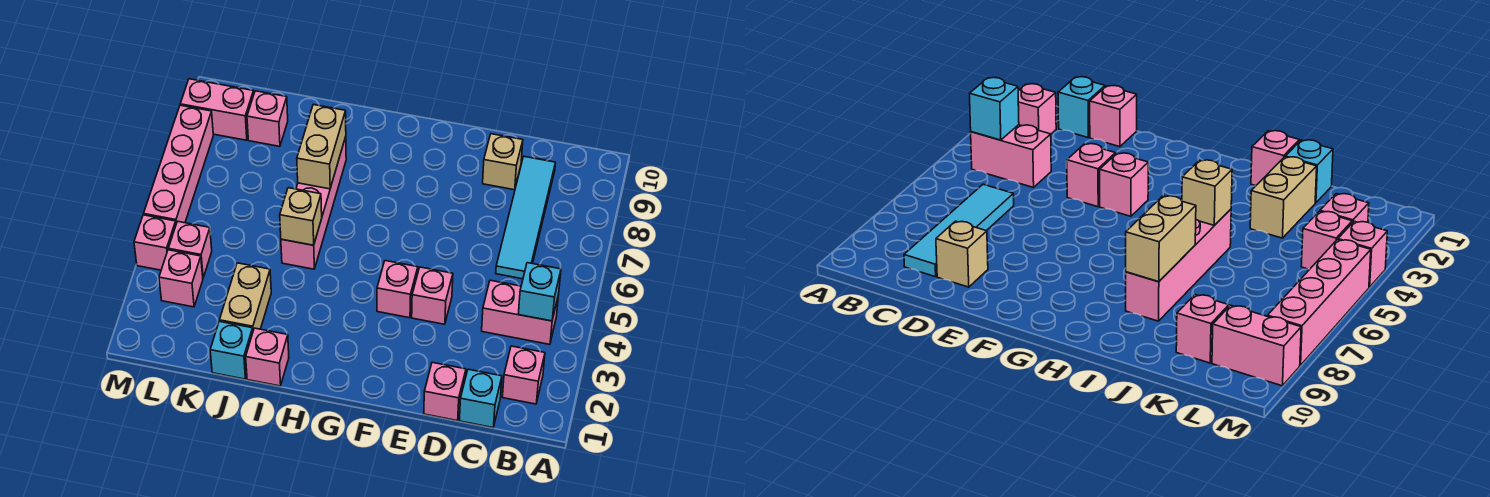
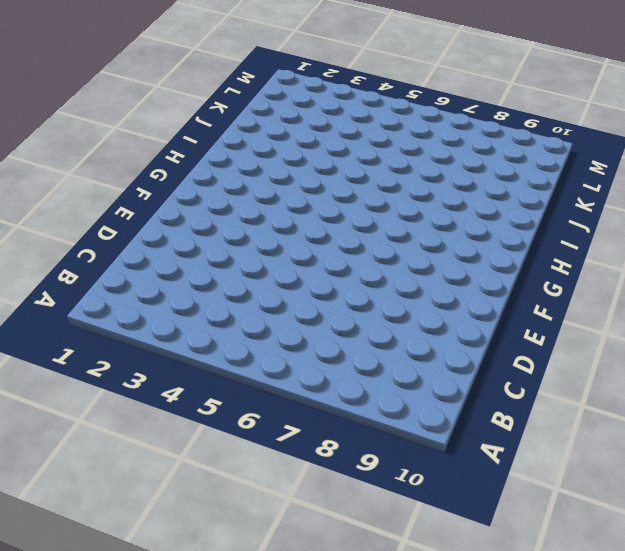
none -> pink brick B2 level 1
none -> pink brick B4:C4 level 1
none -> cyan brick C1 level 1

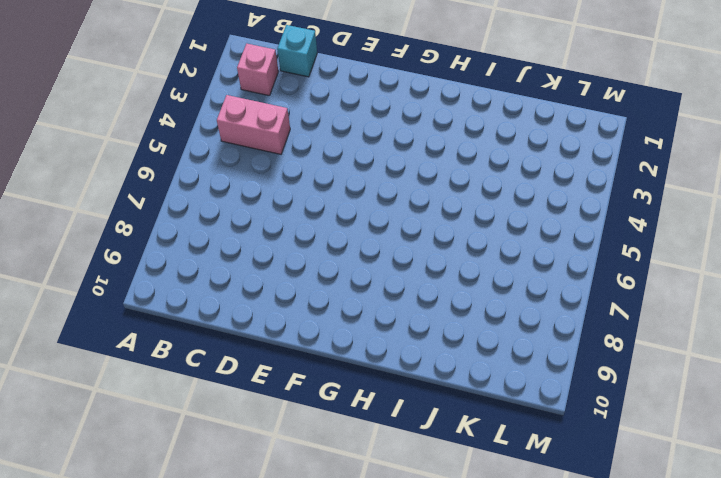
none -> cyan tile C6:C9 level 1
none -> pink brick D1 level 1
none -> tan brick D9 level 1

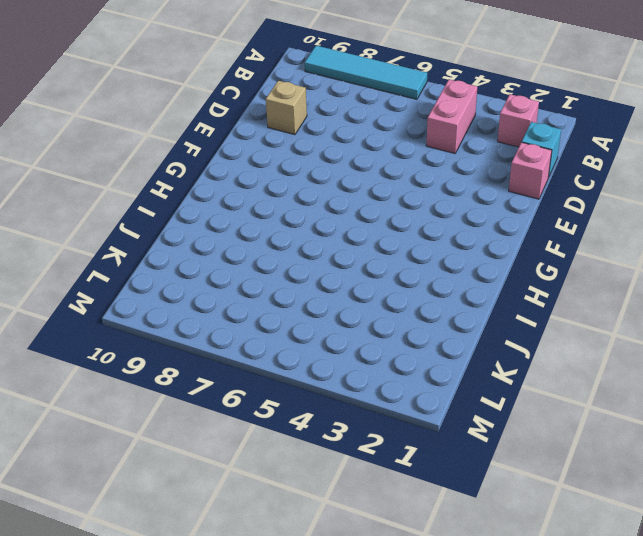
cyan tile A6:A9 level 1 -> cyan tile C6:C9 level 1
none -> pink brick E4 level 1
none -> pink brick F4 level 1
none -> pink brick I1 level 1

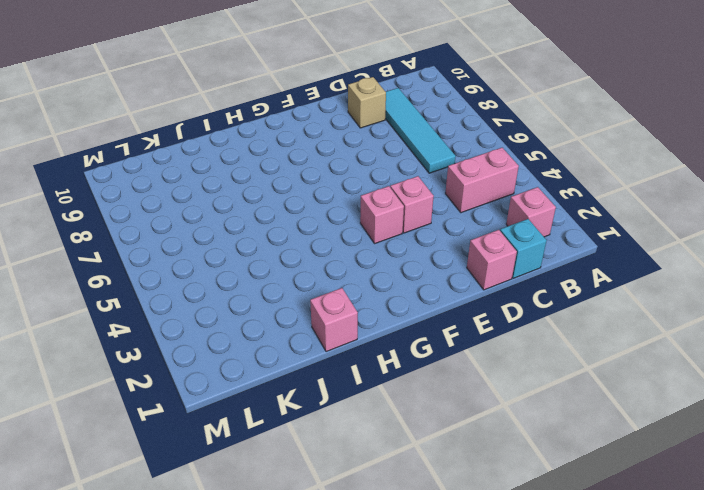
none -> pink brick I5:I8 level 1
none -> cyan brick J1 level 1
none -> tan brick J2:J3 level 1

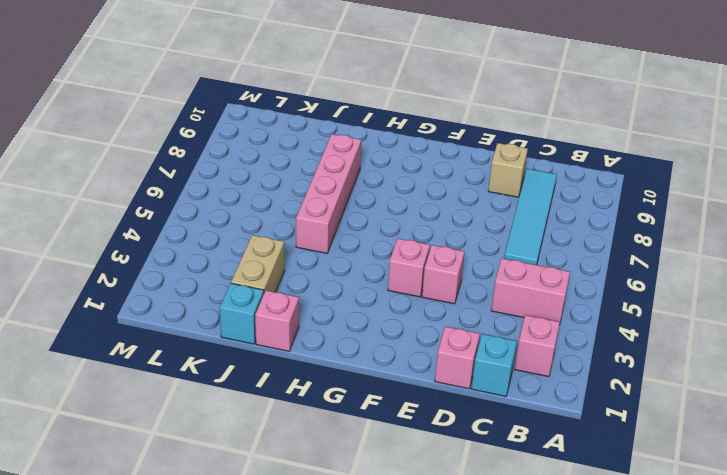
none -> pink brick K9 level 1
none -> pink brick L3 level 1
none -> pink brick L4 level 1

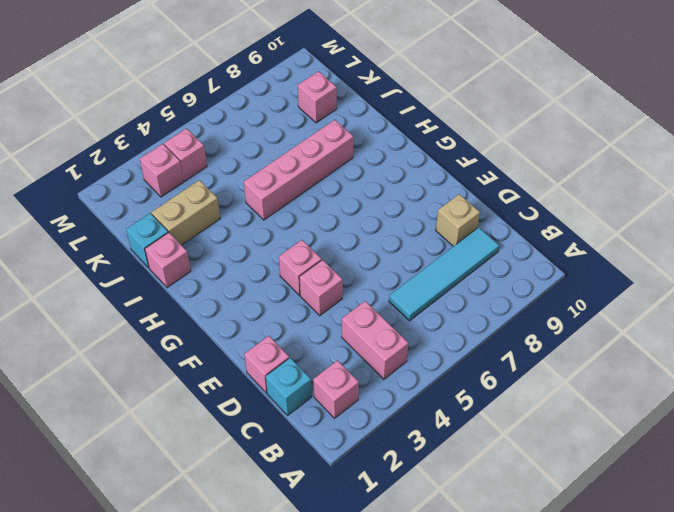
none -> pink brick L9:M9 level 1
none -> pink brick M4 level 1
none -> pink brick M5:M8 level 1

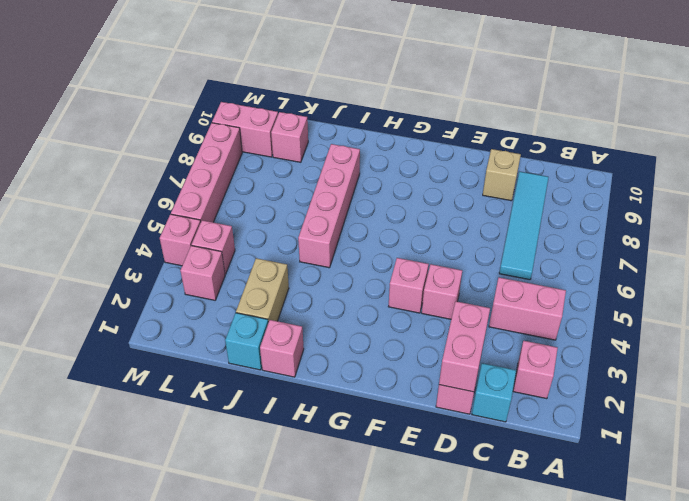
pink brick D1:D2 level 2 -> none
none -> cyan brick B4 level 2
none -> tan brick I5 level 2
none -> tan brick I7:I8 level 2

